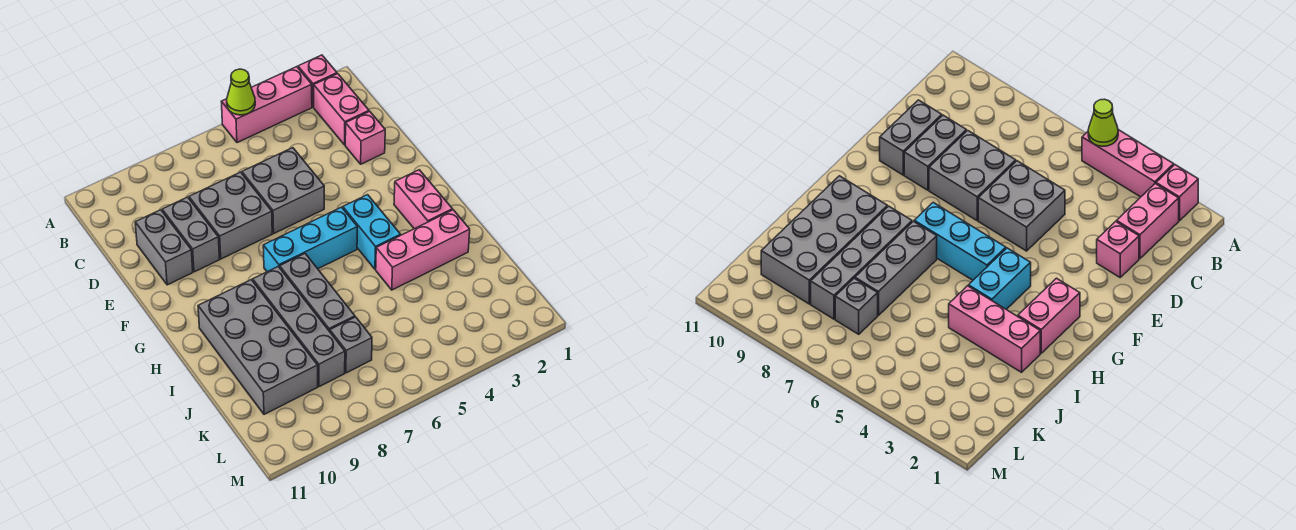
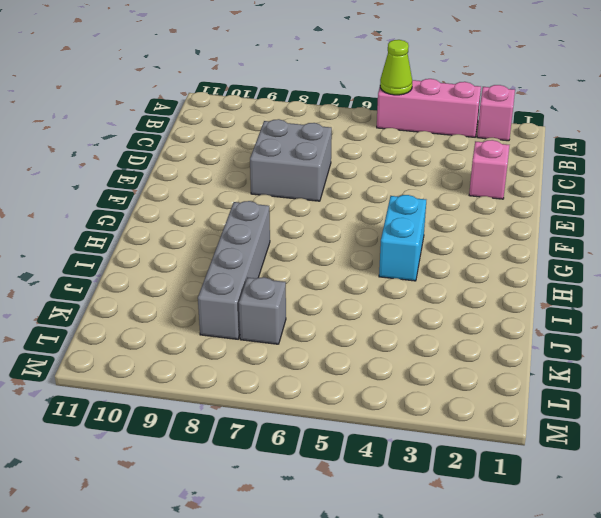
none -> pink brick B2:C2 level 1
none -> grey brick D5:E6 level 1
none -> grey brick D9:E9 level 1

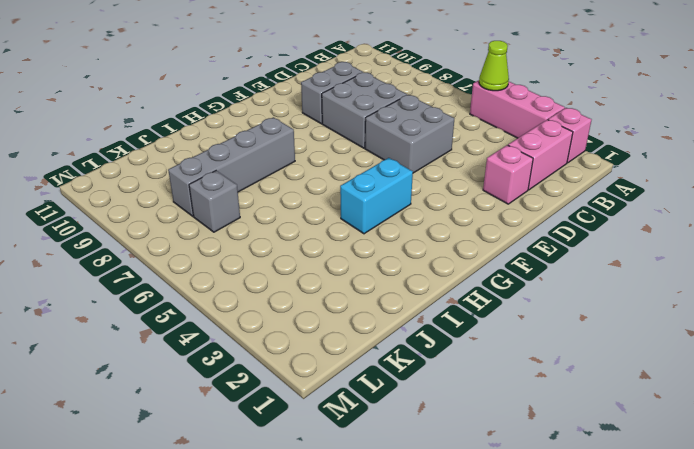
none -> grey brick D10:E10 level 1
none -> pink brick G2:H2 level 1
none -> cyan brick G5:G7 level 1

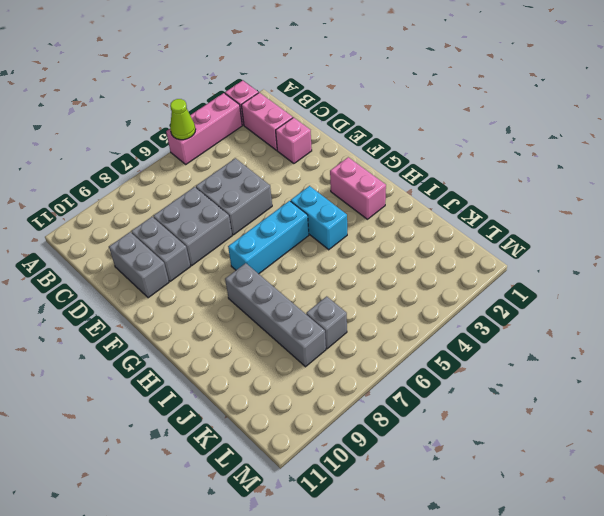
none -> grey brick H7:J7 level 1
none -> grey brick H9:K10 level 1
none -> pink brick I2:I4 level 1

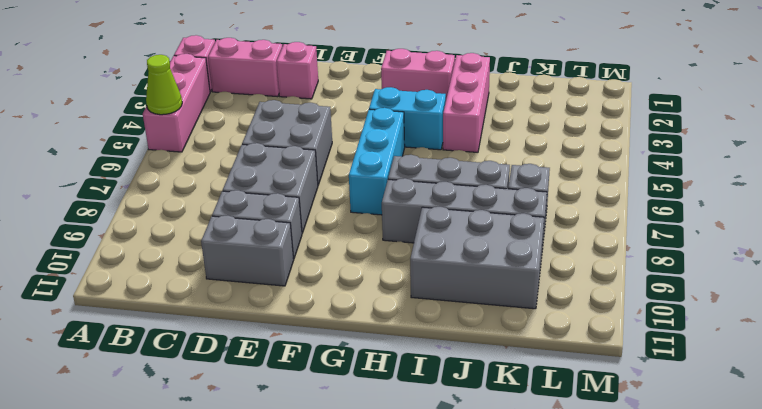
grey brick I9:K10 level 1 -> grey brick H9:K10 level 1

